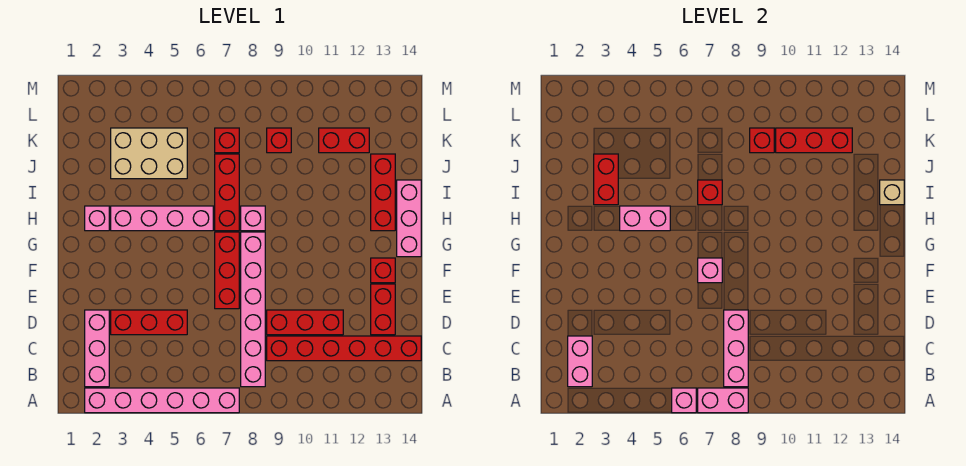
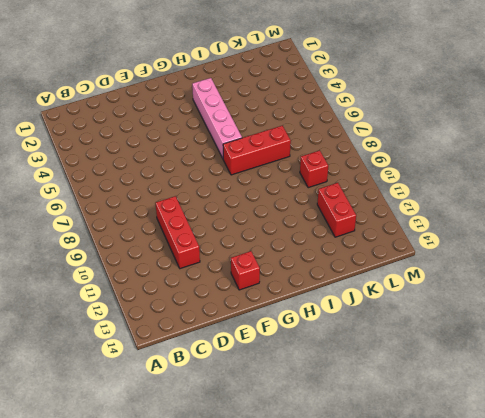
none -> pink brick A2:A7 level 1
none -> pink brick B2:D2 level 1
none -> pink brick B8:G8 level 1
none -> red brick C9:C14 level 1

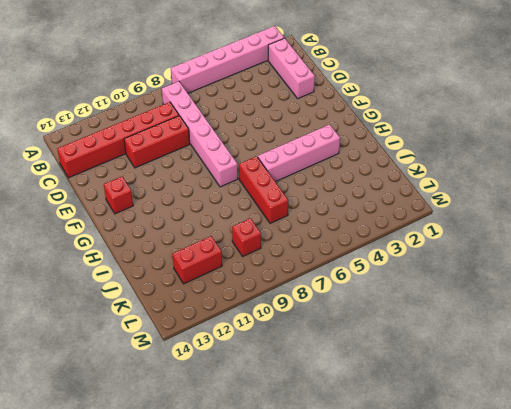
none -> red brick D3:D5 level 1
none -> red brick D13:E13 level 1
none -> red brick E7:G7 level 1
none -> pink brick G14:I14 level 1

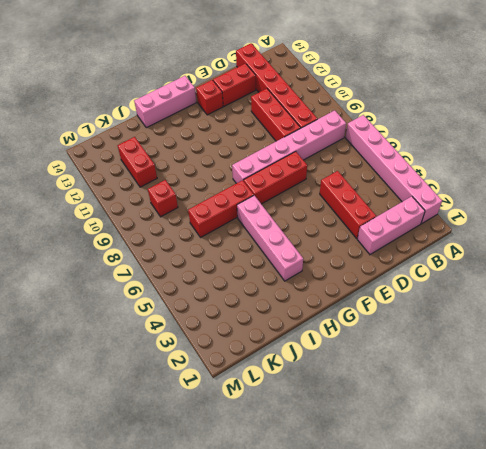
none -> pink brick H2 level 1
none -> pink brick H8 level 1
none -> red brick H13:J13 level 1
none -> tan brick J3:K5 level 1

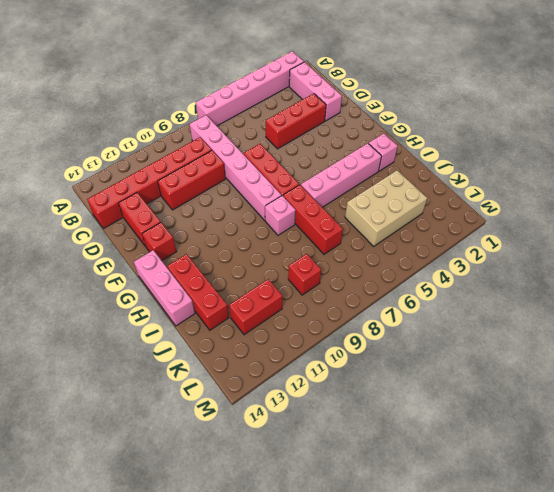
none -> red brick K7 level 1
none -> pink brick A6 level 2
none -> pink brick A7:A8 level 2
none -> pink brick B2:C2 level 2

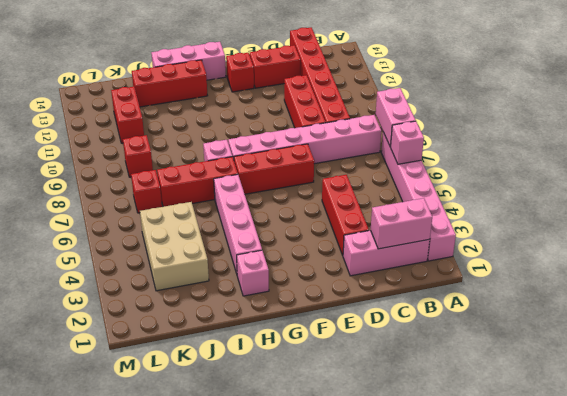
none -> pink brick B8:D8 level 2
none -> pink brick F7 level 2
none -> pink brick H4:H5 level 2
none -> red brick I3:J3 level 2

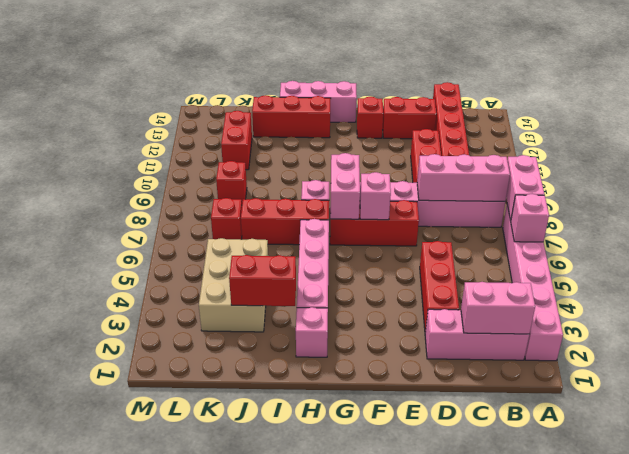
pink brick G7:G8 level 2 -> pink brick H4:H5 level 2
none -> red brick I7 level 2
none -> tan brick I14 level 2
none -> red brick K9 level 2
none -> red brick K10:K12 level 2

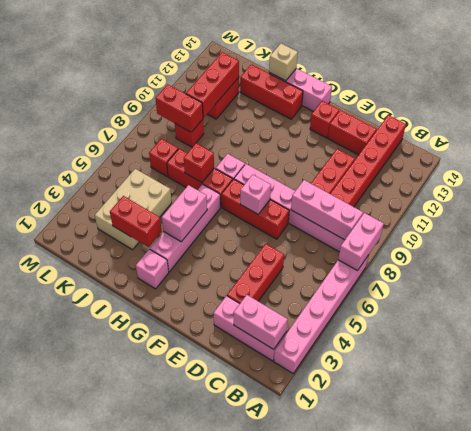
red brick K9:L9 level 2 -> red brick K9 level 2
none -> pink brick A6 level 2

